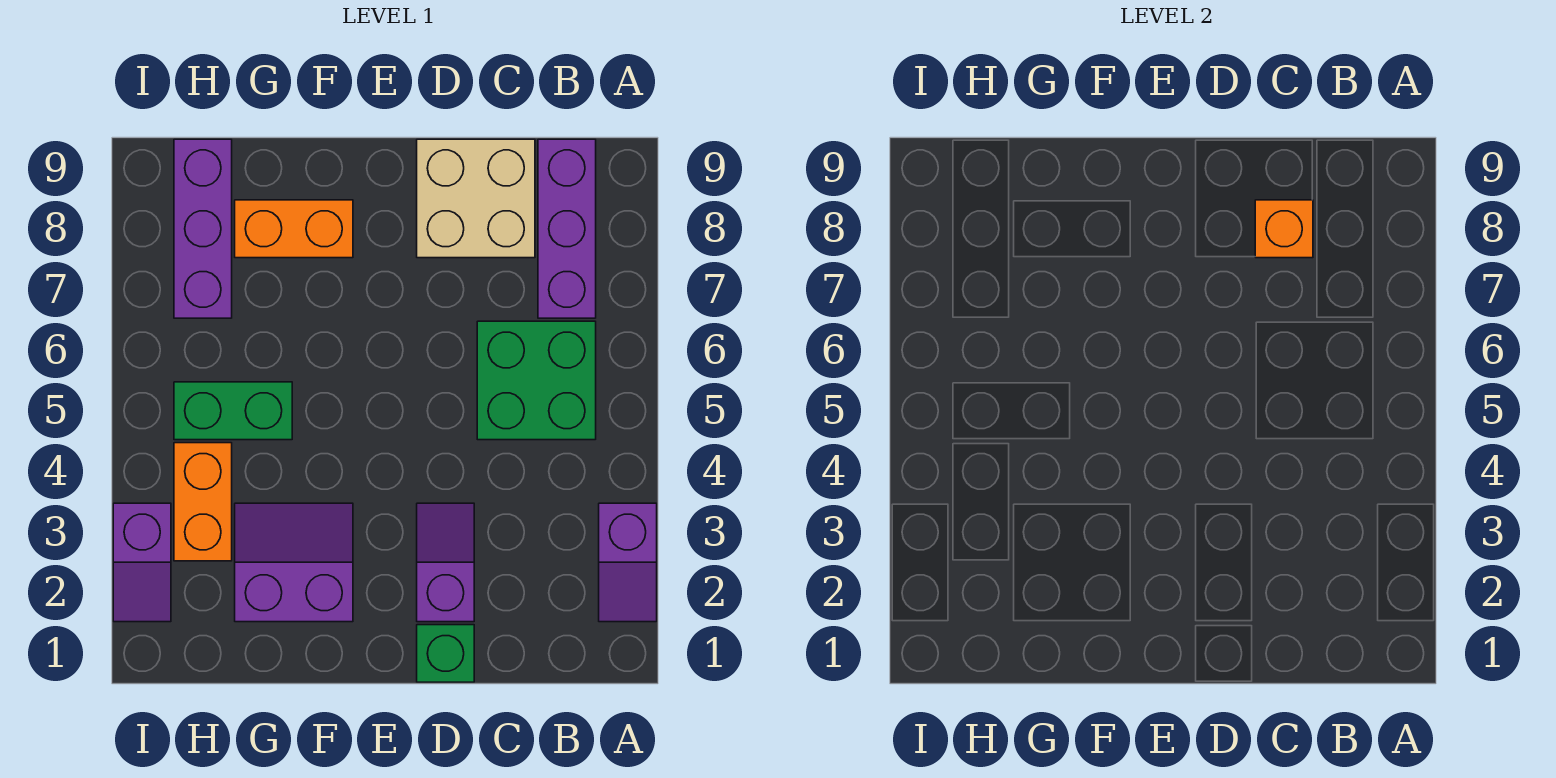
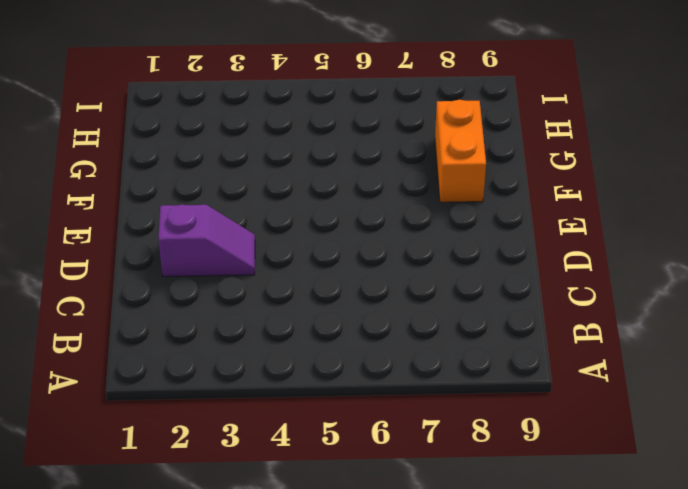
none -> purple slope A2:A3 level 1 top 3
none -> green brick B5:C6 level 1
none -> purple brick B7:B9 level 1

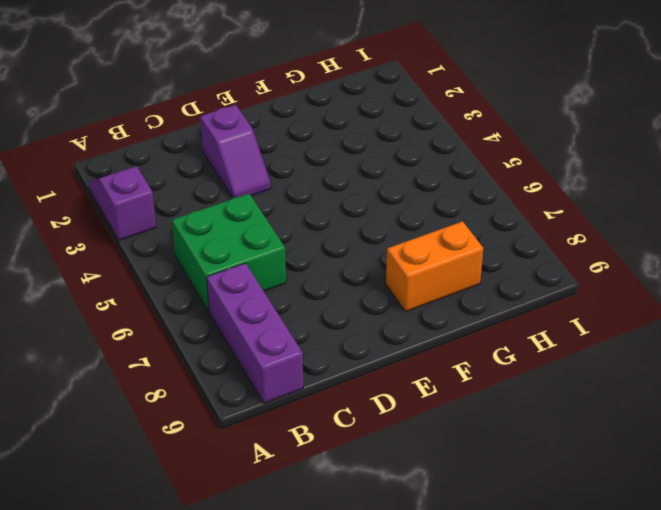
none -> tan brick C8:D9 level 1
none -> green brick D1 level 1
none -> purple slope F2:G3 level 1 top 2

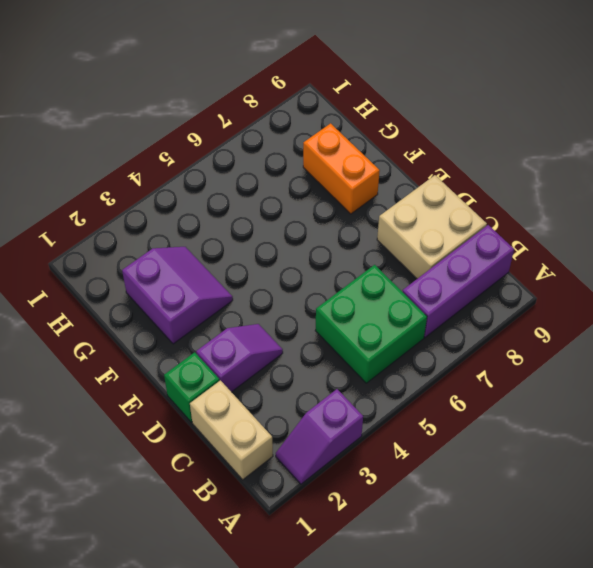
tan brick B1:C1 level 1 -> none
none -> green brick G5:H5 level 1
none -> orange brick H3:H4 level 1
none -> purple brick H7:H9 level 1

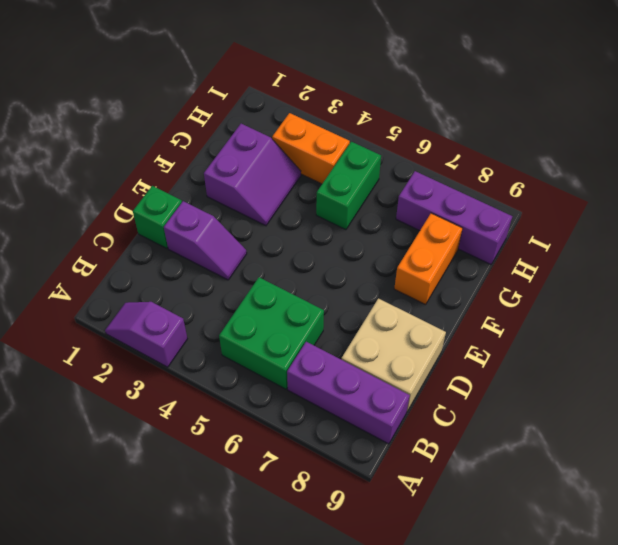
none -> purple slope I2:I3 level 1 top 3
none -> orange brick C8 level 2

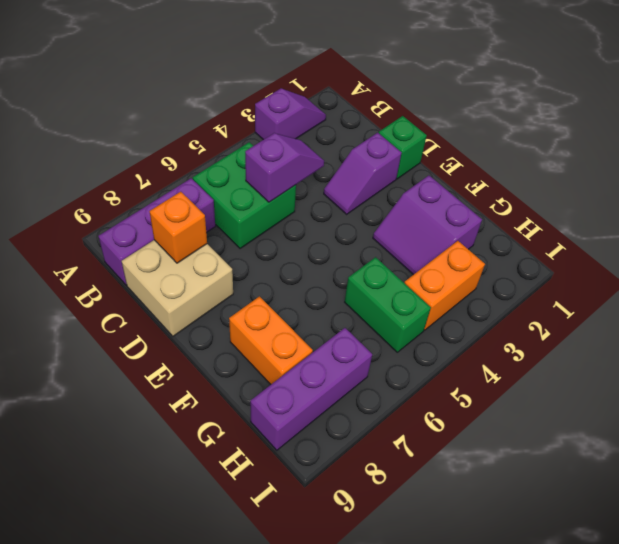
purple slope C4:C5 level 2 top 5 -> purple slope I2:I3 level 1 top 3

